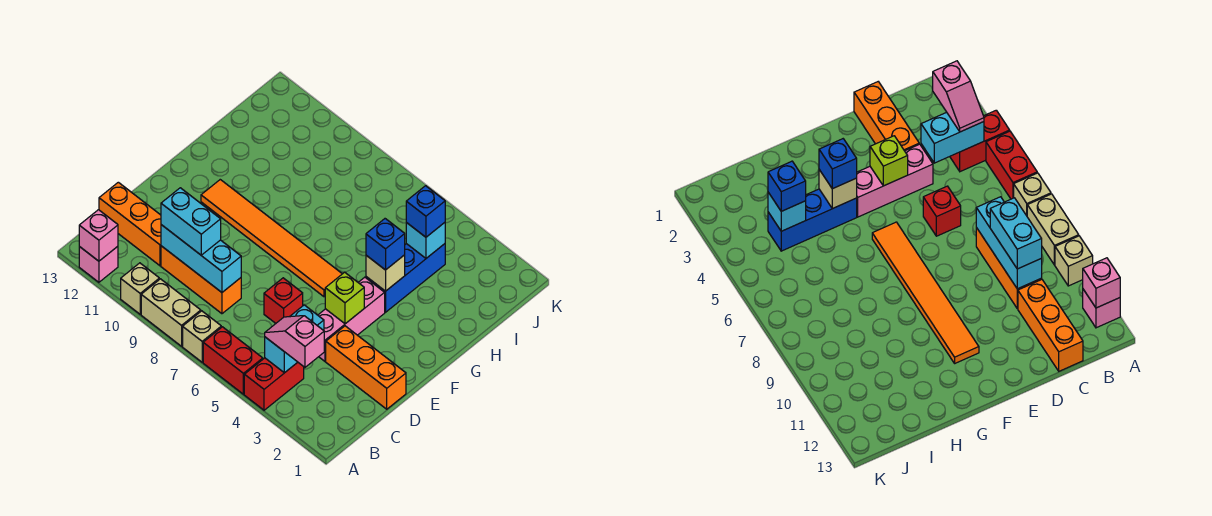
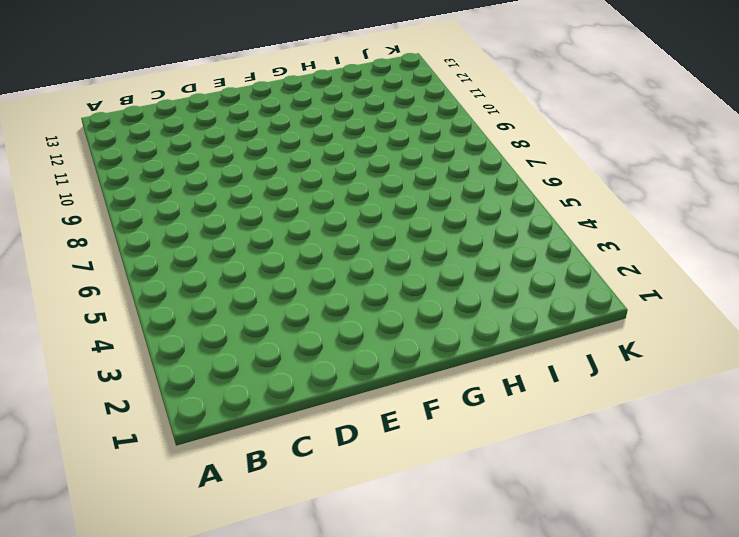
none -> red brick A4:B4 level 1
none -> red brick A5:A6 level 1
none -> tan brick A7 level 1

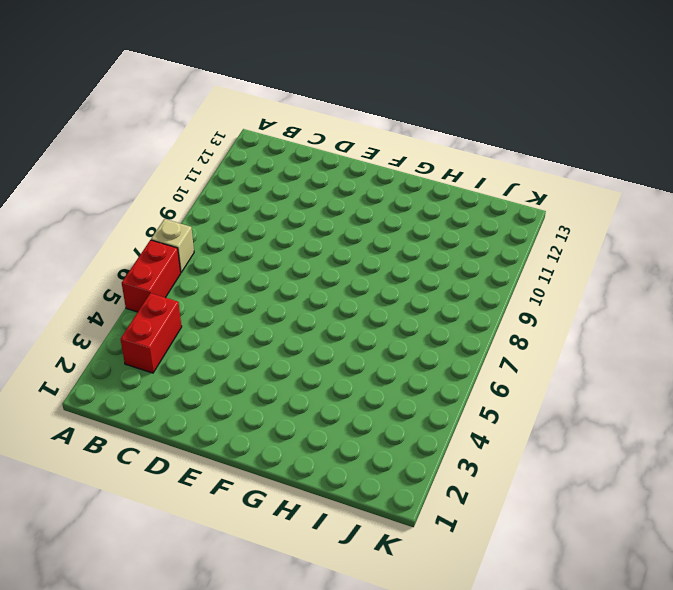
red brick B3:B4 level 1 -> red brick A4:B4 level 1
none -> tan brick A8:A9 level 1
none -> tan brick A10 level 1
none -> pink brick A12 level 1

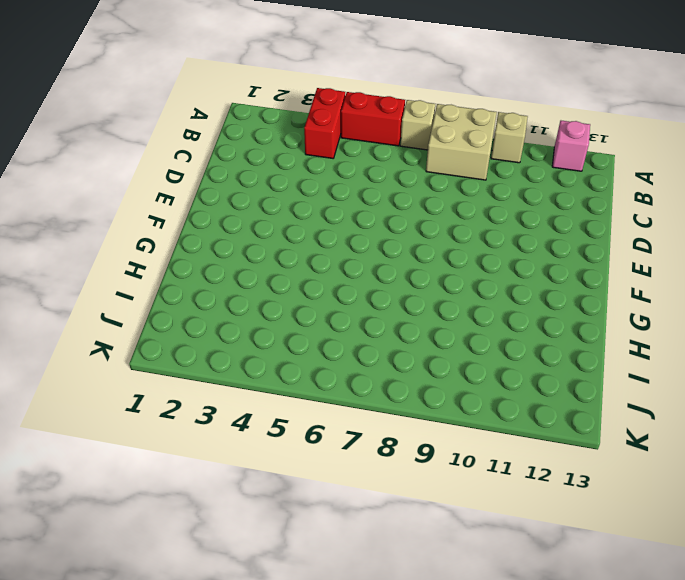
tan brick A8:B9 level 1 -> tan brick A8:A9 level 1
none -> orange brick C8:C10 level 1
none -> orange brick C11:C13 level 1
none -> orange brick D1:D3 level 1

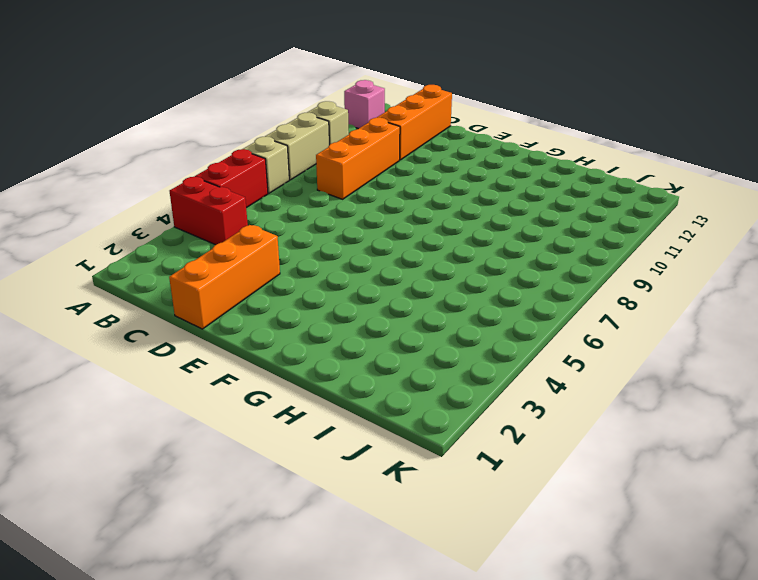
none -> pink brick D4:F4 level 1
none -> red brick D6 level 1
none -> orange tile F6:F11 level 1

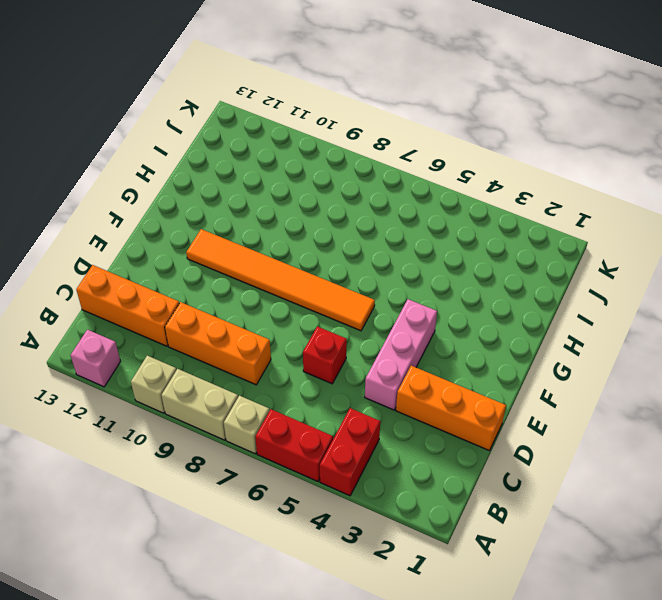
none -> blue brick G4:I4 level 1
none -> pink brick A12 level 2
none -> cyan brick B4:C4 level 2

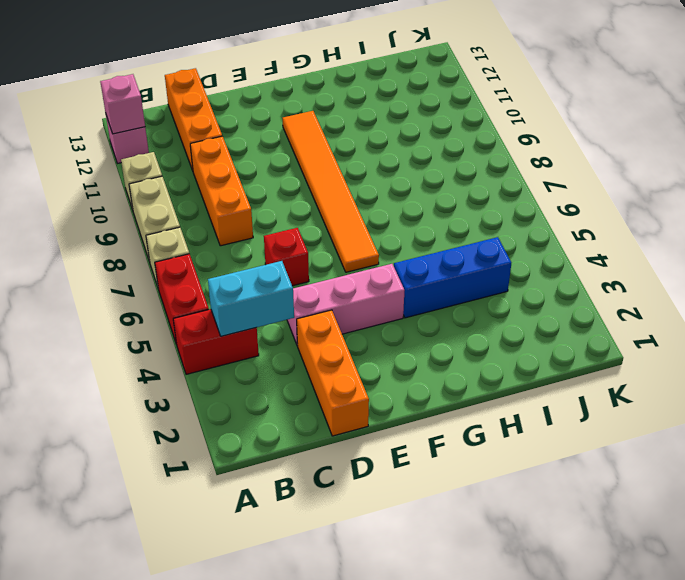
none -> cyan brick C8:C10 level 2
none -> lime brick E4 level 2
none -> tan brick G4 level 2

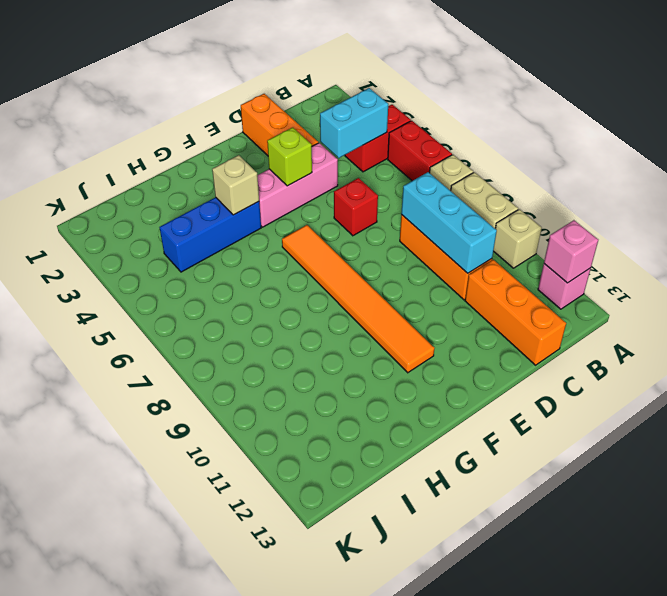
none -> cyan brick I4 level 2
none -> pink slope B3:B4 level 3 top 3
none -> cyan brick C9:C10 level 3

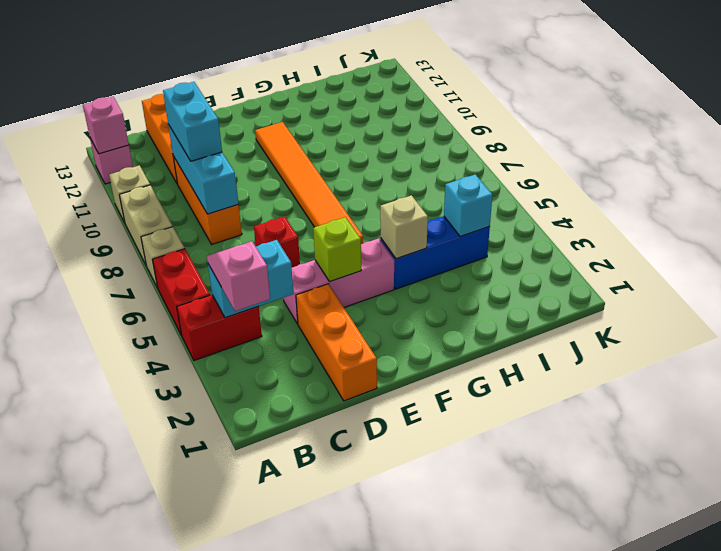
none -> blue brick G4 level 3
none -> blue brick I4 level 3

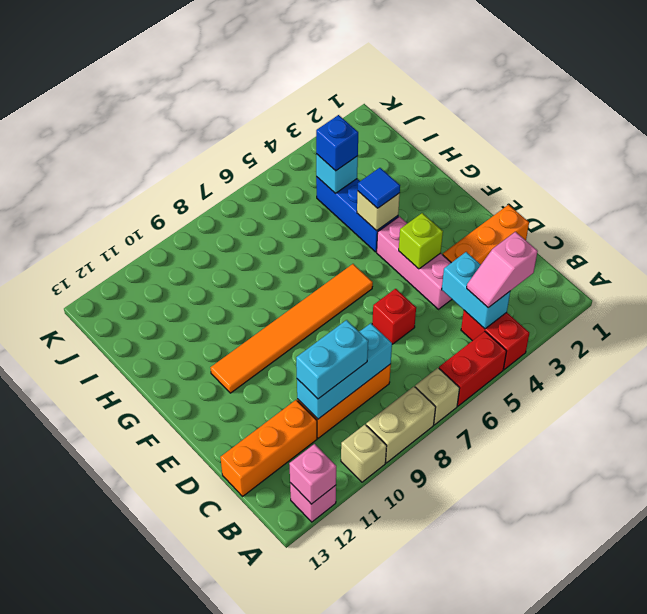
blue tile G4 level 3 -> blue brick G4 level 3

